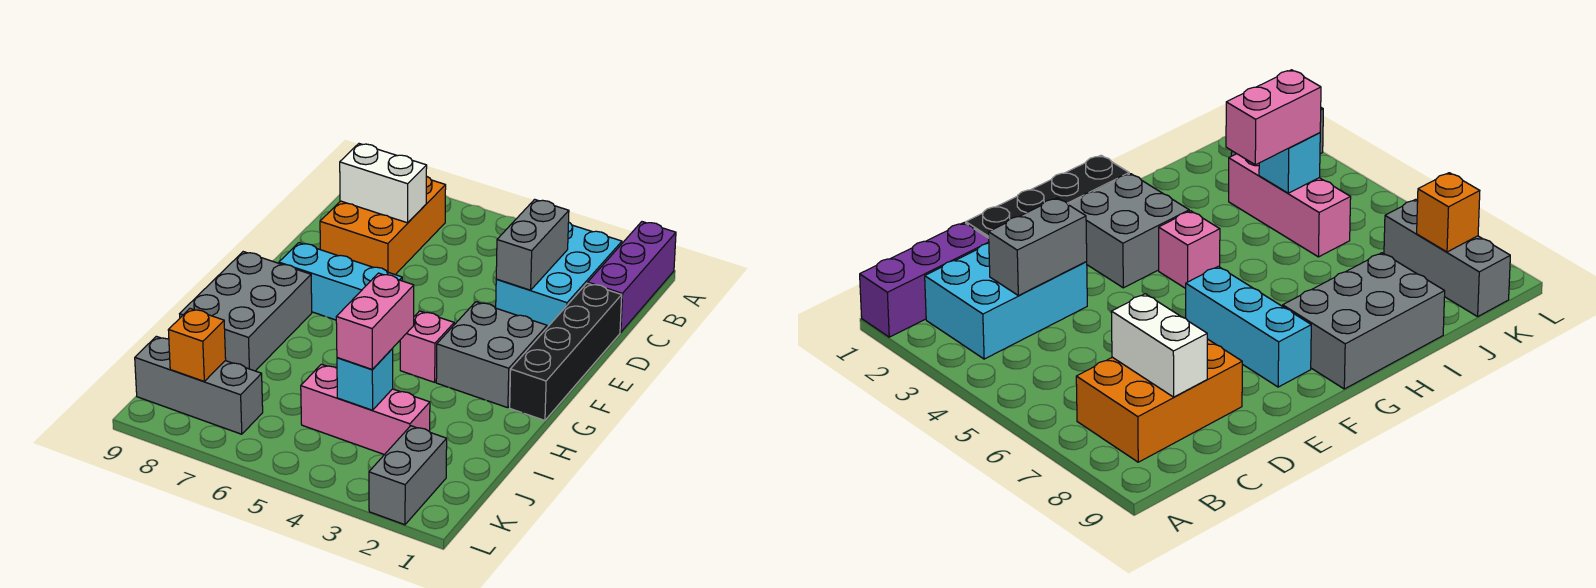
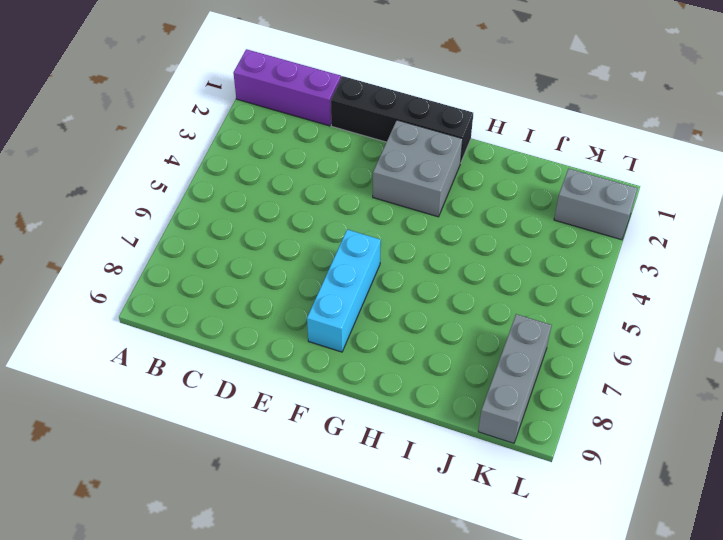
none -> cyan brick B2:D3 level 1
none -> orange brick B7:D8 level 1
none -> pink brick G4 level 1

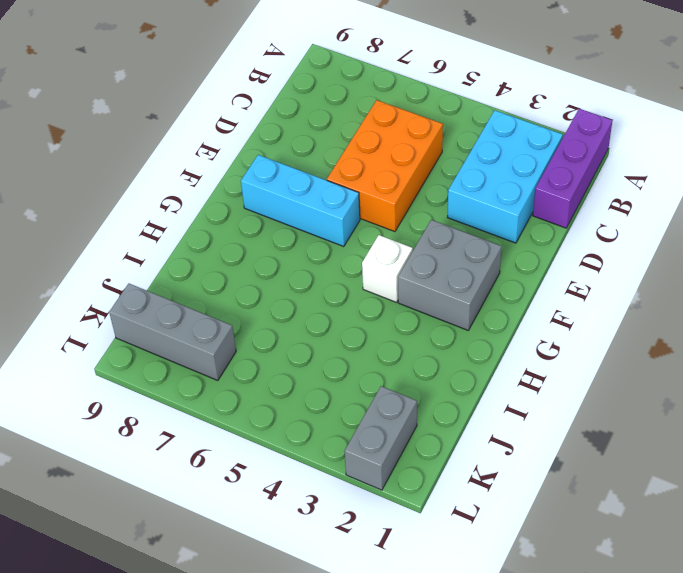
orange brick C5:E6 level 1 -> orange brick B7:D8 level 1
white brick G4 level 1 -> pink brick G4 level 1
none -> black brick D1:G1 level 1
none -> grey brick G8:I9 level 1
none -> pink brick J3:J5 level 1

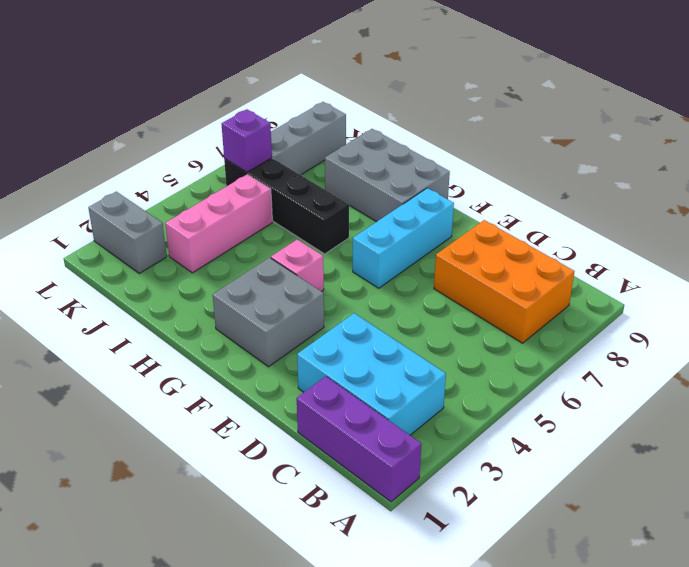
black brick H6:K6 level 1 -> black brick D1:G1 level 1
purple brick K6 level 2 -> none
none -> grey brick C3:D3 level 2
none -> white brick C7:C8 level 2
none -> cyan brick J4 level 2

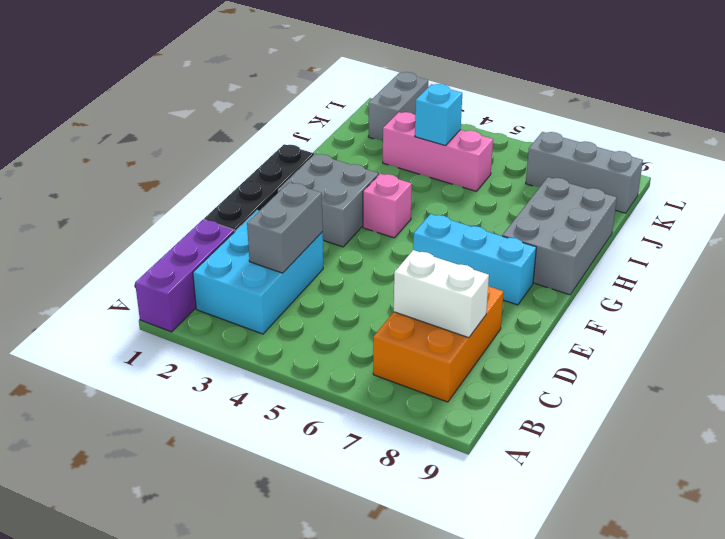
none -> orange brick K8 level 2
none -> pink brick I4:J4 level 3

